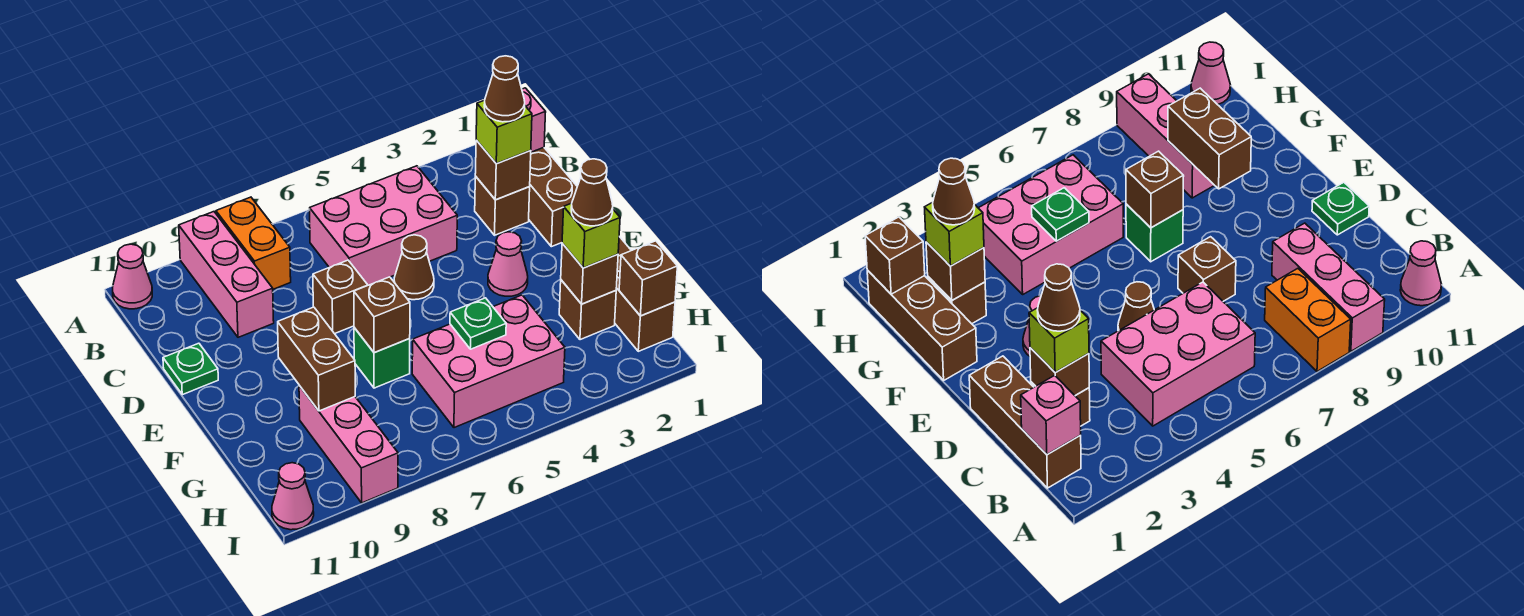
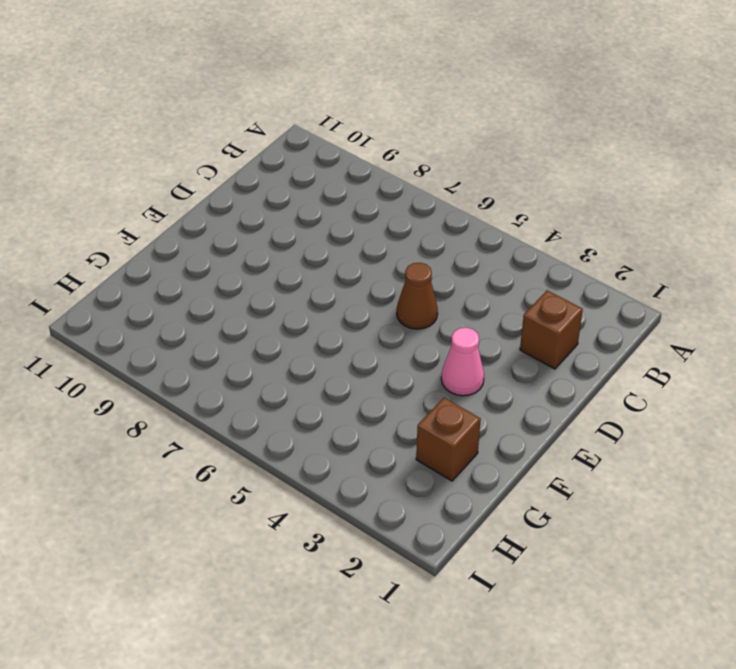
none -> orange brick A8:B8 level 1
none -> pink brick A9:C9 level 1
none -> pink cone A11 level 1

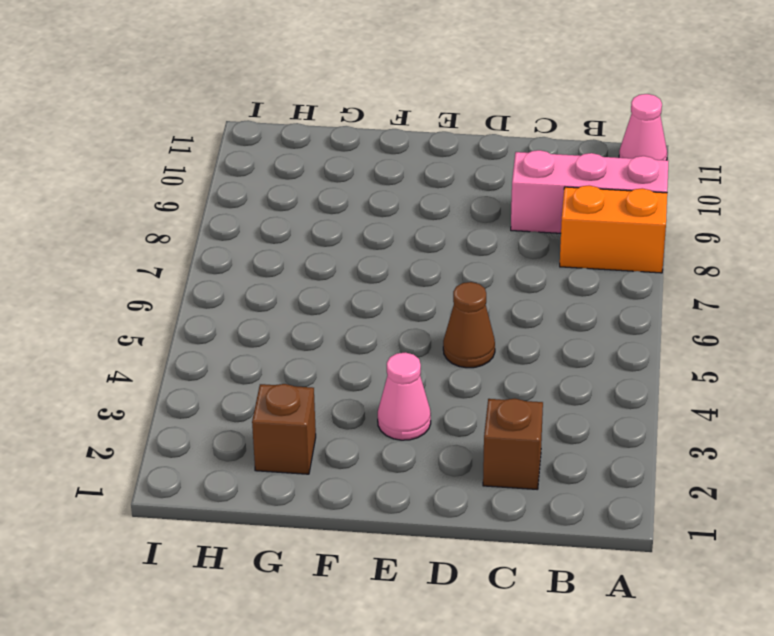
none -> brown brick B1:D1 level 1
none -> pink brick B4:C6 level 1
none -> brown brick D7 level 1

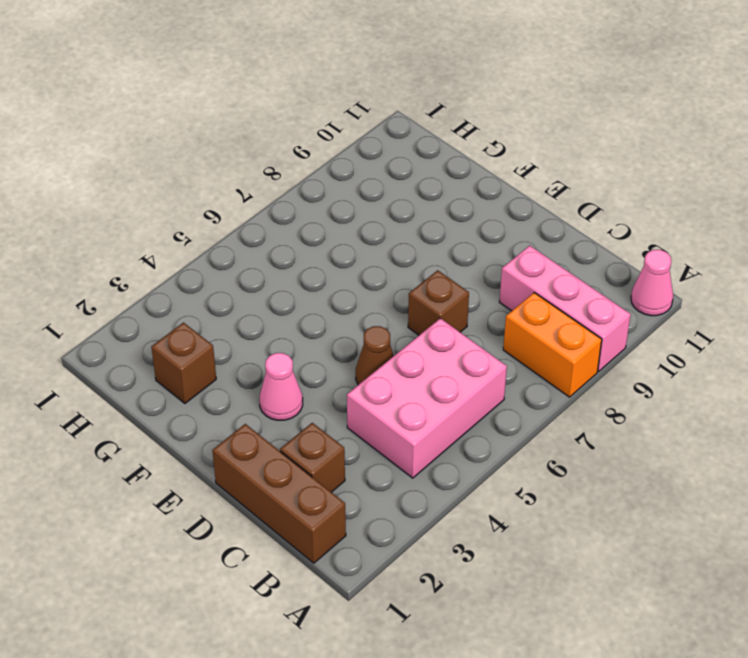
none -> green plate D11 level 1
none -> brown brick F1:H1 level 1
none -> green brick F7 level 1

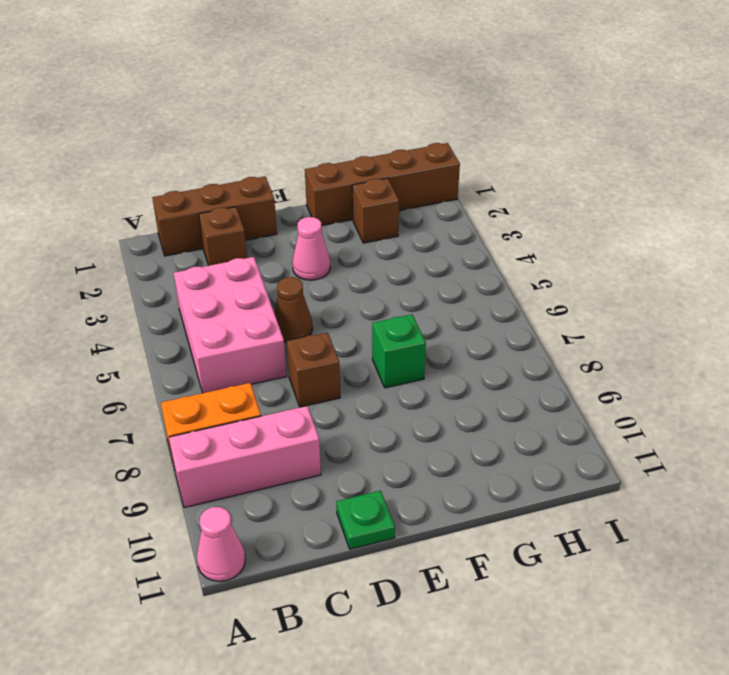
brown brick F1:I1 level 1 -> brown brick F1:H1 level 1
none -> pink brick G4:H6 level 1
none -> pink brick G9:I9 level 1
none -> pink cone I11 level 1

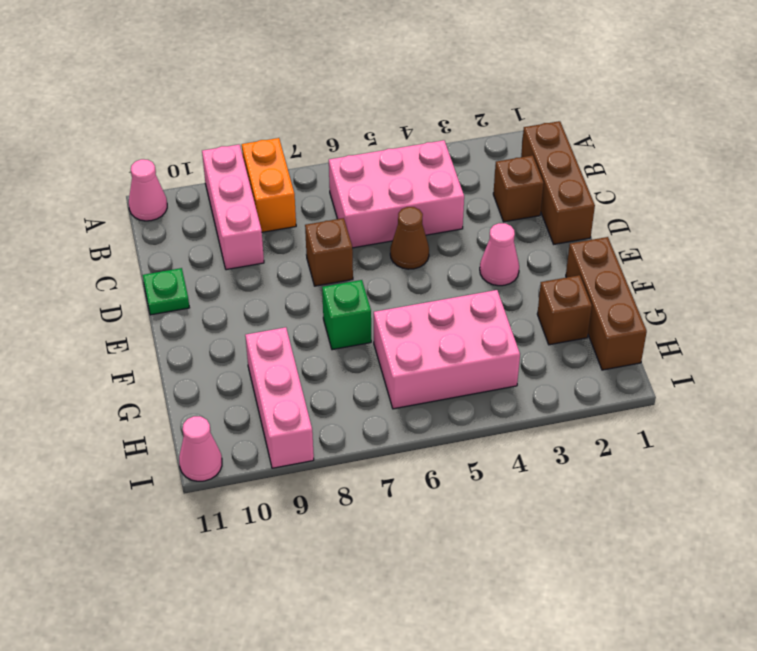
none -> pink brick B1 level 2
none -> brown brick C2 level 2
none -> brown brick F7 level 2

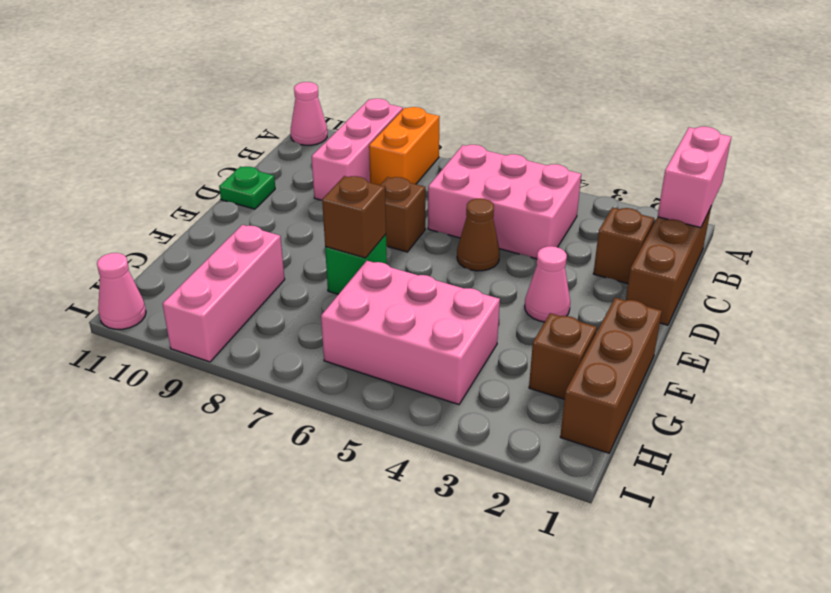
pink brick A1:B1 level 2 -> pink brick B1 level 2
none -> brown brick C2 level 2
none -> brown brick F9:G9 level 2
none -> brown brick G2 level 2

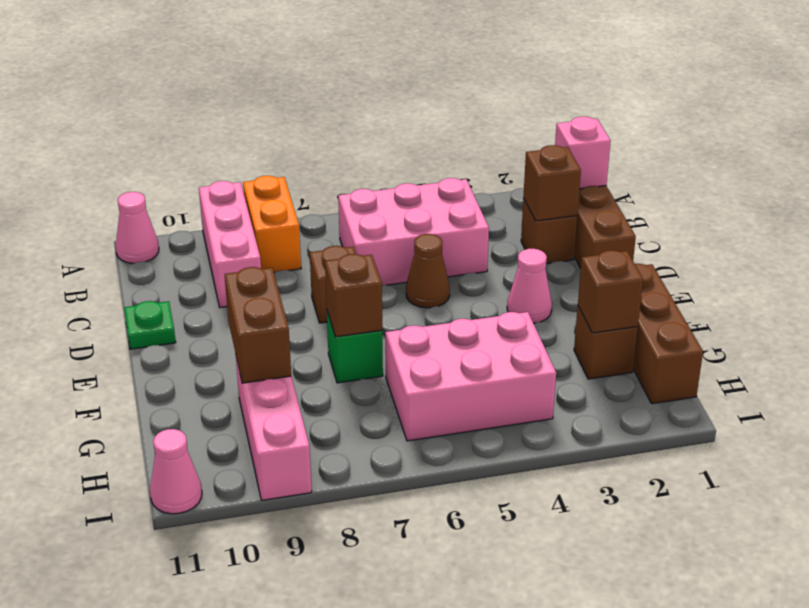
none -> green plate G5 level 2
none -> brown brick H1 level 2
none -> lime brick C2 level 3

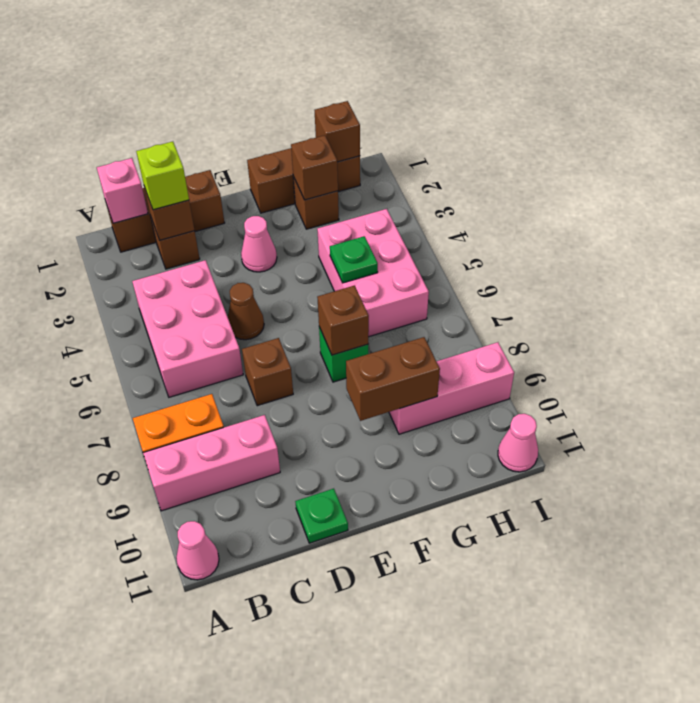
none -> lime brick G2 level 3
none -> brown cone C2 level 4
none -> brown cone G2 level 4

